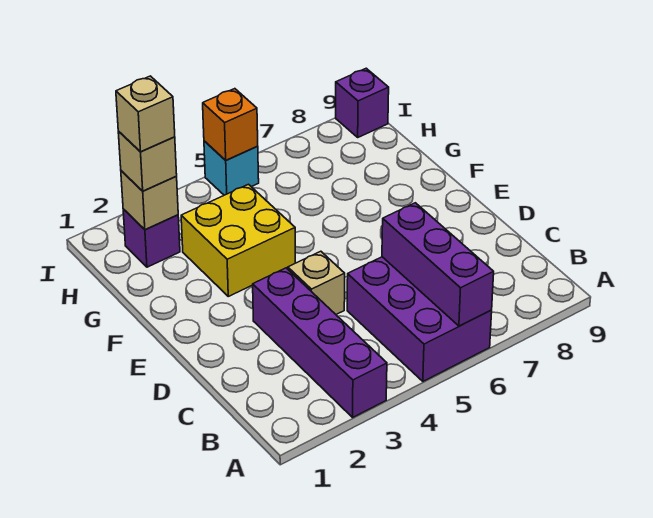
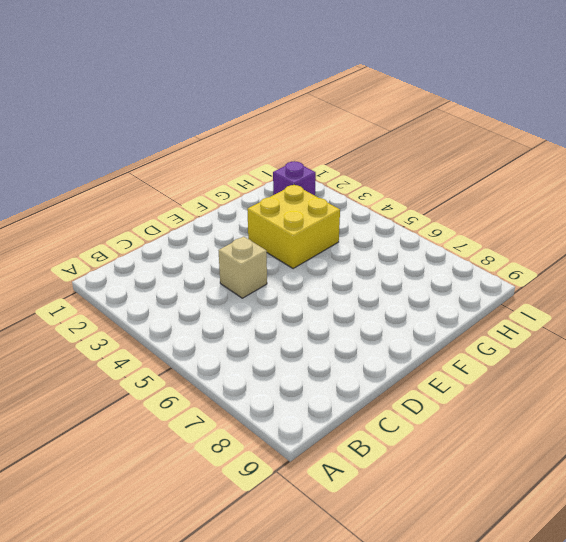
none -> purple brick A3:D3 level 1
none -> purple brick A5:C6 level 1
none -> cyan brick I5 level 1

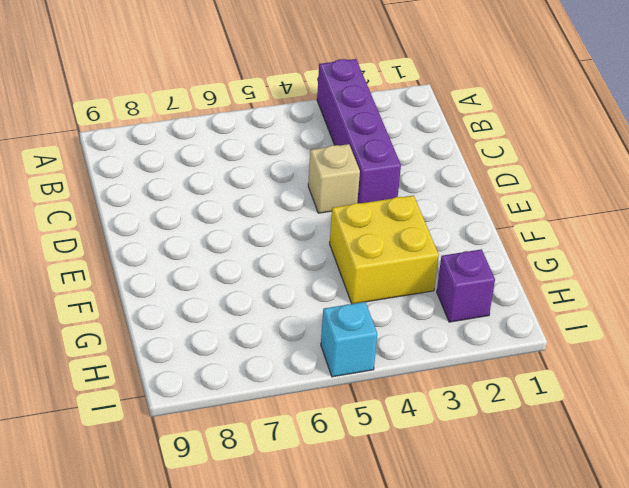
none -> purple brick A5:C6 level 1
none -> purple brick I9 level 1
none -> purple brick A6:C6 level 2

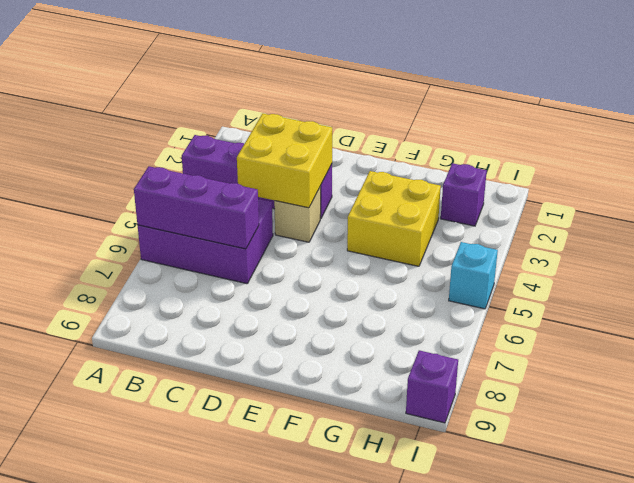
yellow brick C3:D4 level 2 -> none
none -> tan brick H2 level 2
none -> orange brick I5 level 2
none -> tan brick H2 level 3

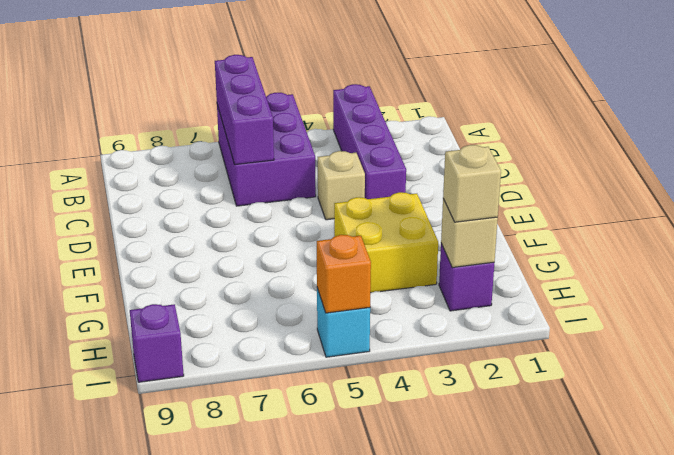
none -> tan brick H2 level 4

